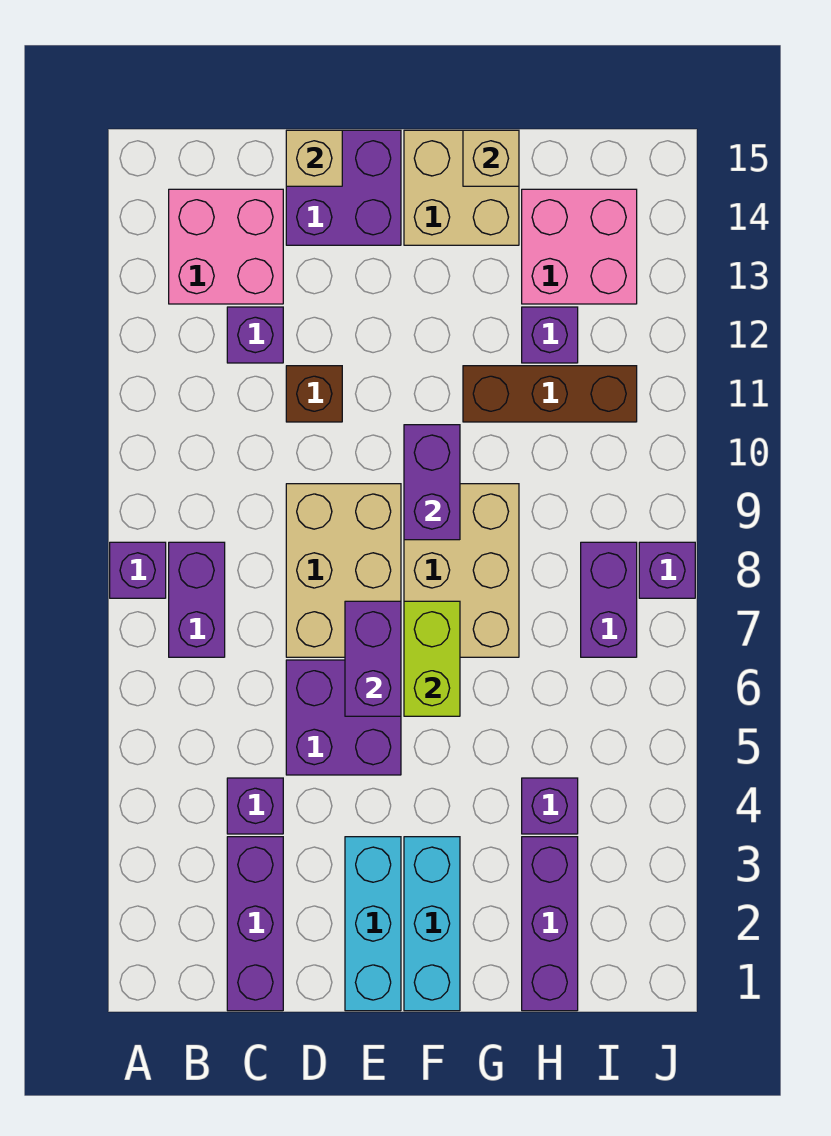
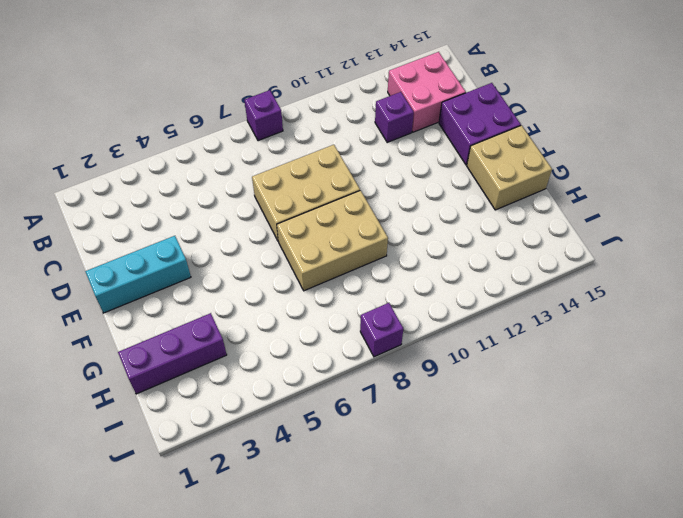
none -> purple brick B7:B8 level 1
none -> purple brick C1:C3 level 1
none -> purple brick C4 level 1

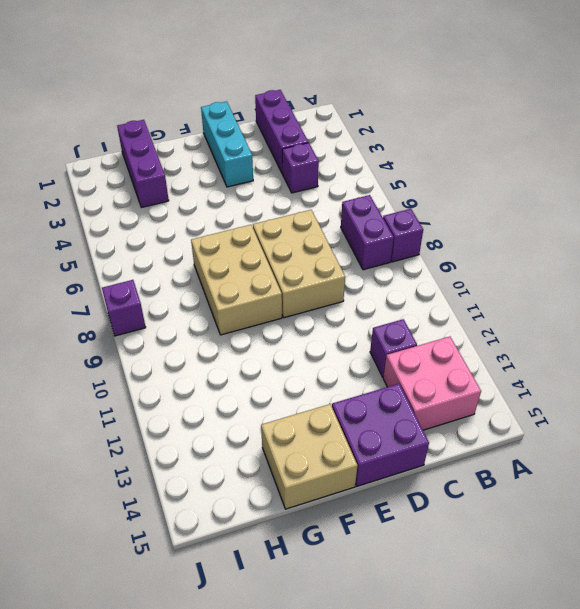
none -> purple brick D5:E6 level 1
none -> brown brick D11 level 1
none -> cyan brick F1:F3 level 1

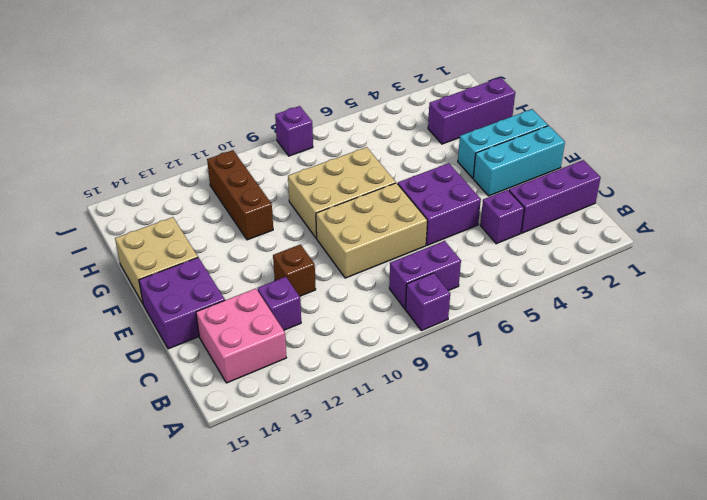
none -> purple brick H4 level 1
none -> purple brick H12 level 1
none -> pink brick H13:I14 level 1

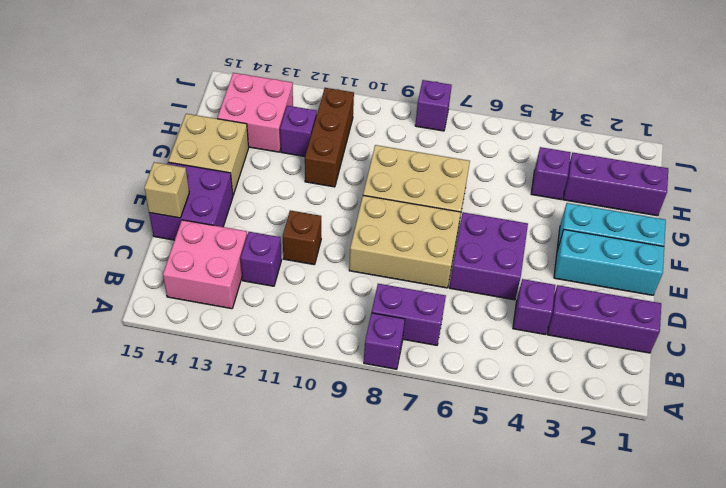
none -> purple brick I7:I8 level 1
none -> purple brick E6:E7 level 2
none -> lime brick F6:F7 level 2

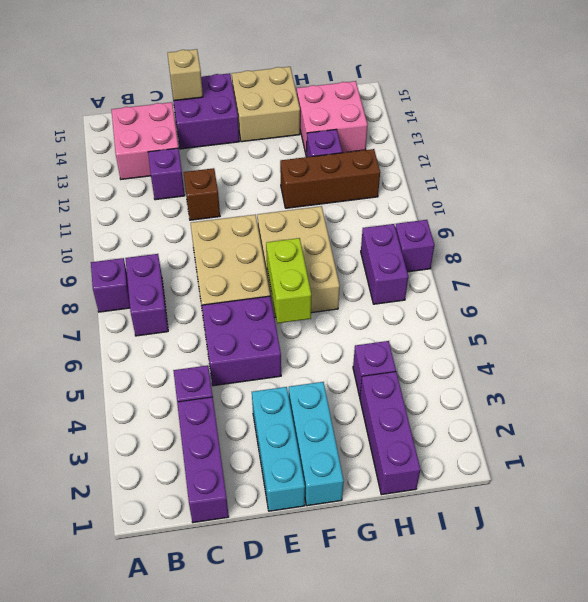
none -> purple brick E6:E7 level 2
none -> purple brick F9:F10 level 2
none -> tan brick G15 level 2

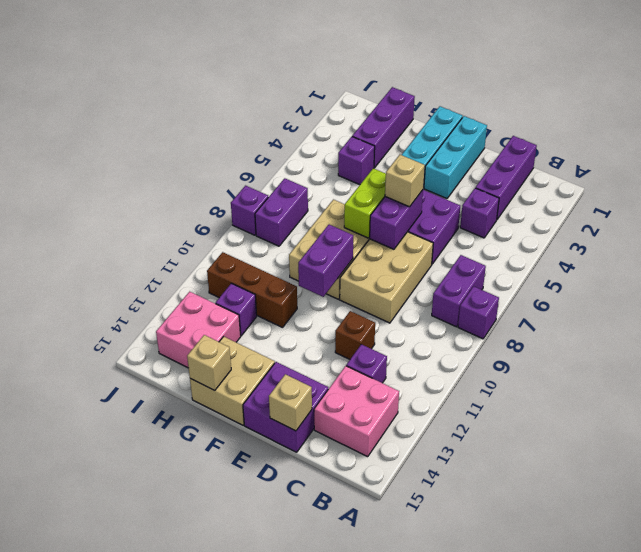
tan brick E6 level 3 -> none

